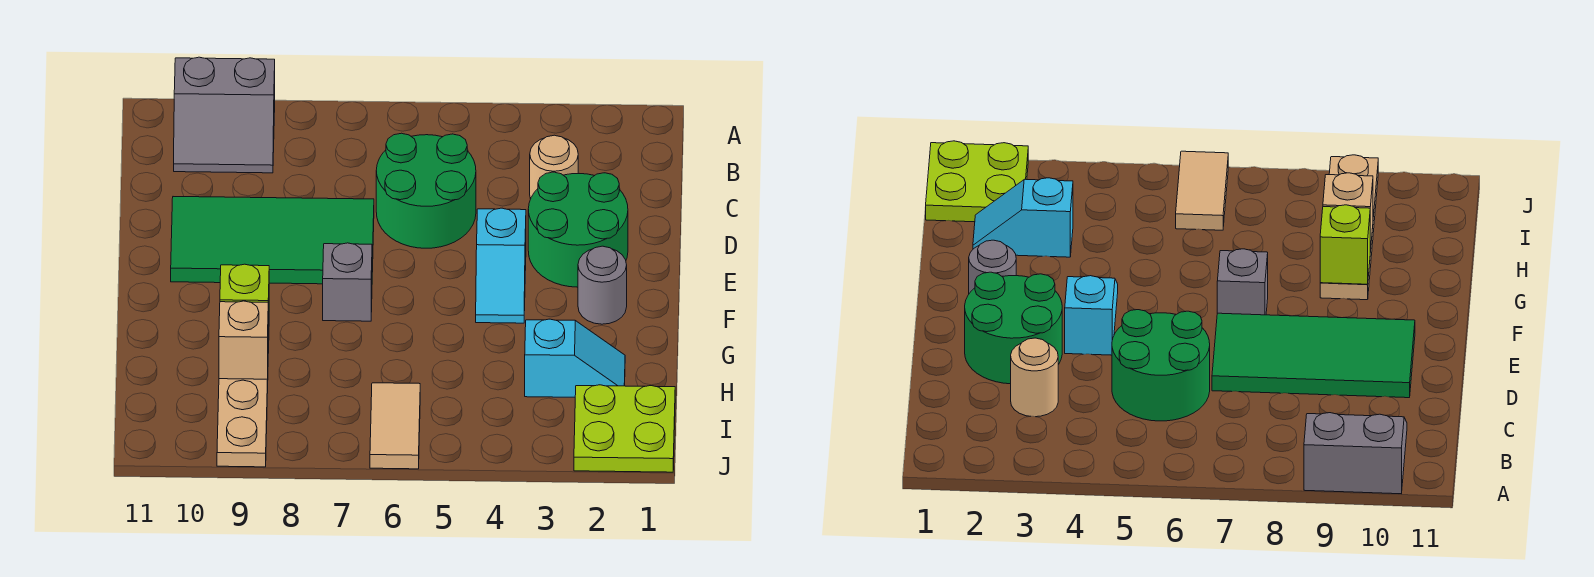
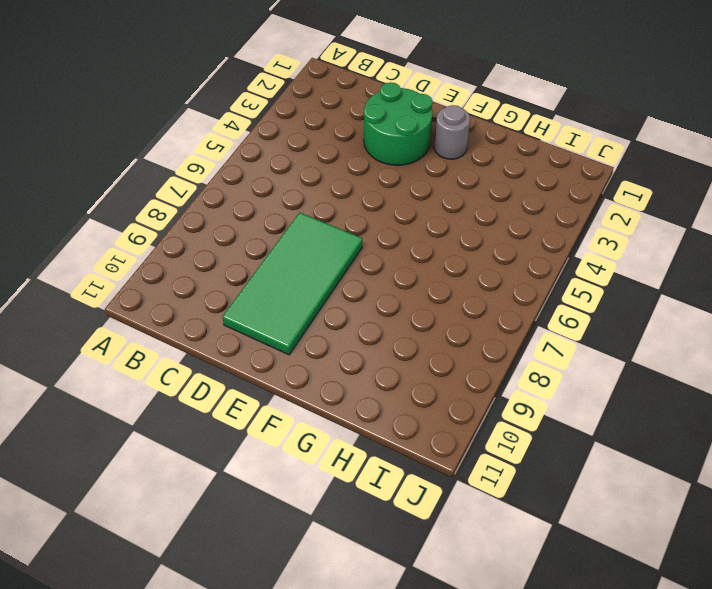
none -> grey slope A9:B10 level 1 top A
none -> tan round brick C3 level 1
none -> green round brick C5:D6 level 1

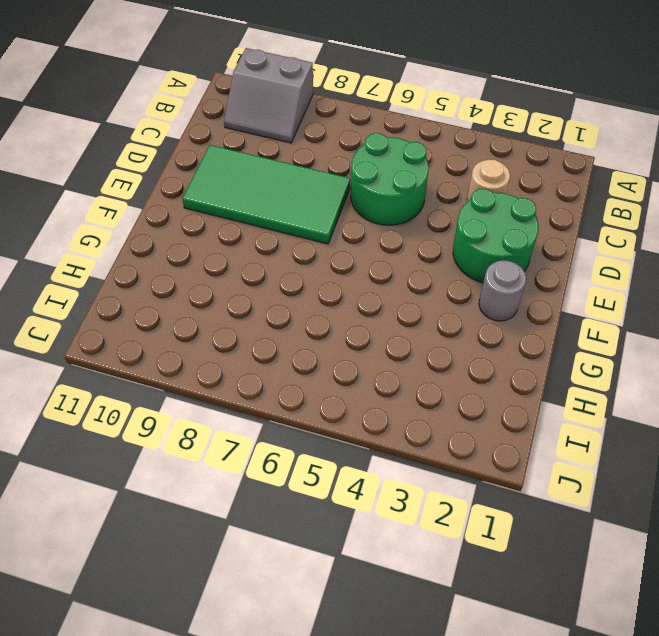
none -> cyan slope E4:F4 level 1 top E
none -> grey brick F7 level 1
none -> tan plate G9:J9 level 1

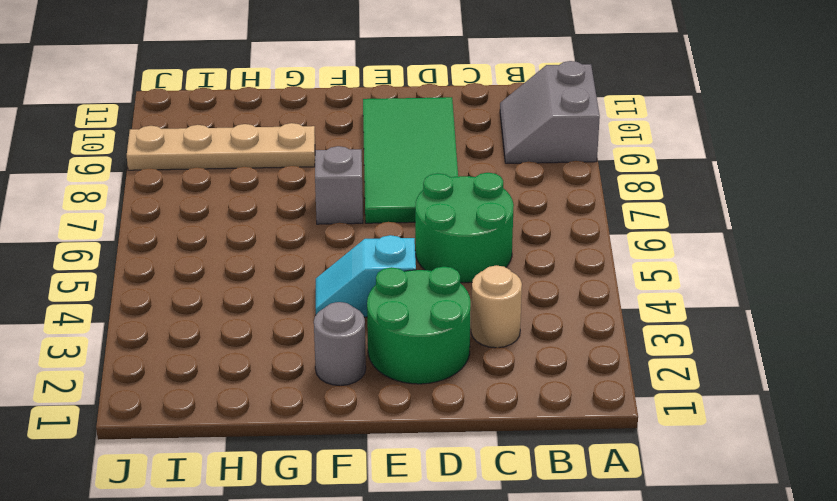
none -> cyan slope H2:H3 level 1 top 3
none -> lime plate I1:J2 level 1
none -> tan tile I6:J6 level 1

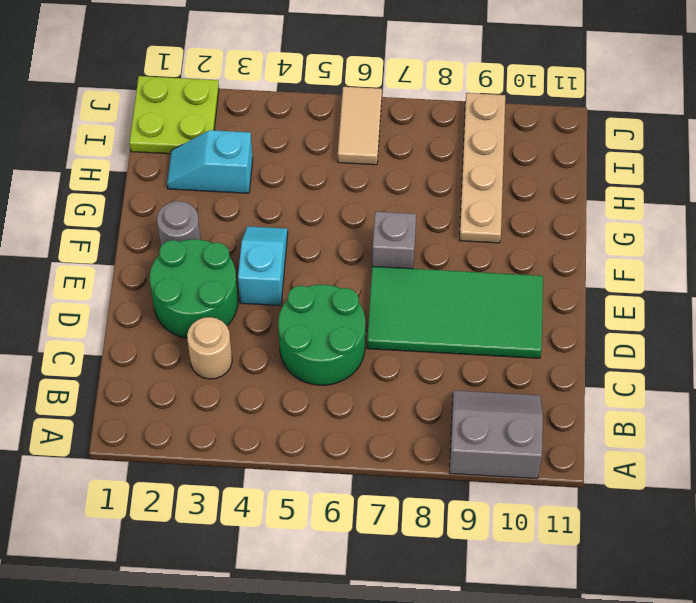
none -> lime brick G9 level 2
none -> tan brick H9 level 2

